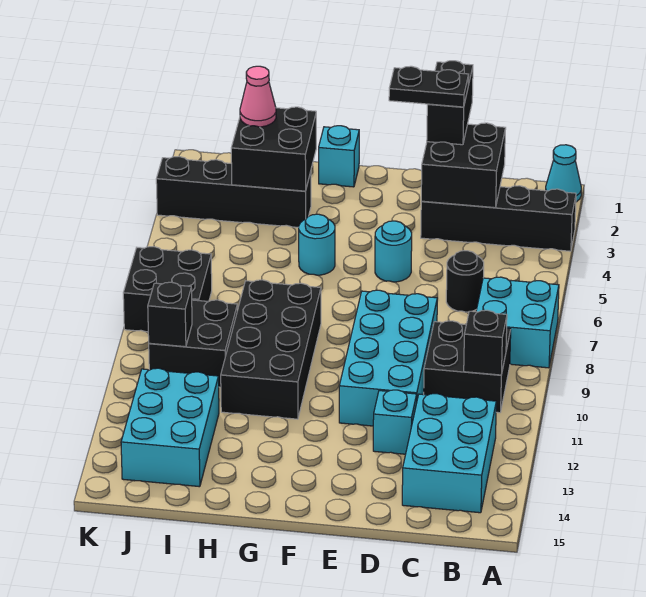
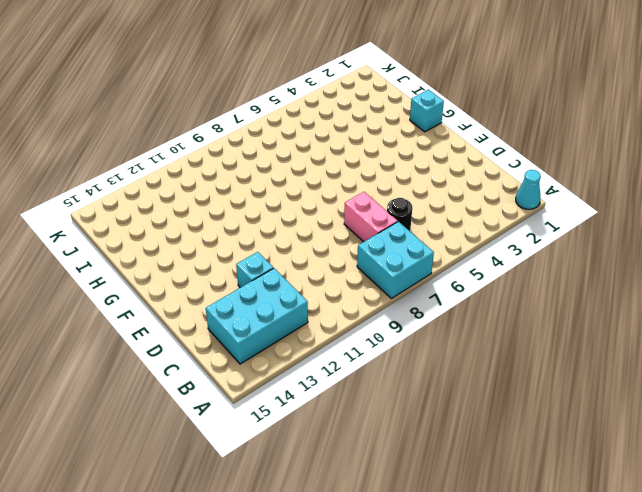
pink brick C7:D7 level 1 -> none
none -> black brick A3:D3 level 1
none -> black brick B9:C10 level 1
none -> cyan brick D8:E11 level 1

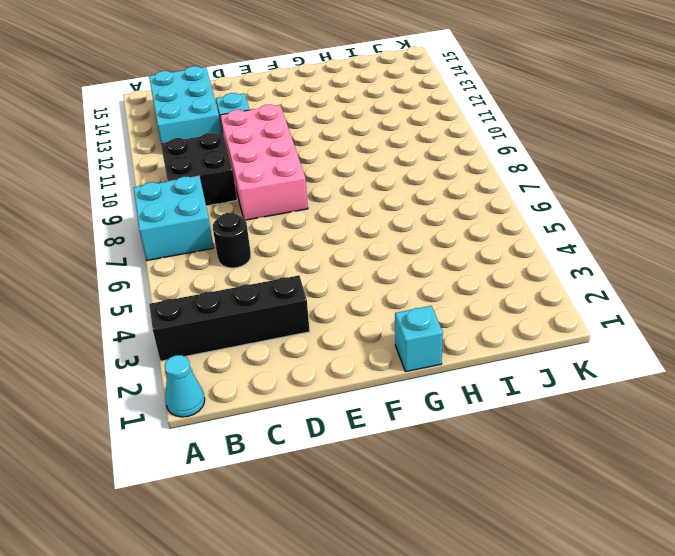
pink brick D8:E11 level 1 -> cyan brick D8:E11 level 1
none -> cyan round brick E5 level 1
none -> cyan round brick G5 level 1
none -> black brick G8:H11 level 1

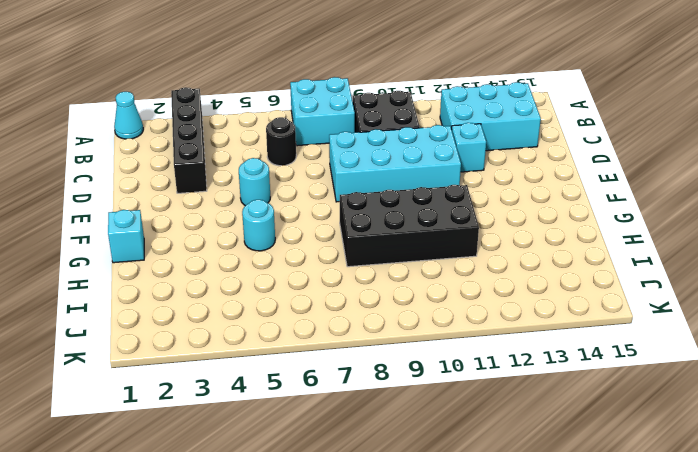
none -> black brick H3:K3 level 1
none -> black brick I9:J10 level 1
none -> cyan brick I12:J14 level 1

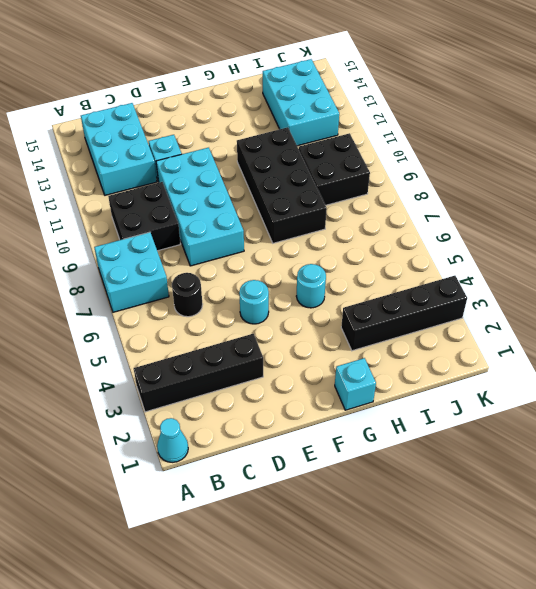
none -> black brick J7:K8 level 1
none -> black brick B10 level 2
none -> black brick C2:D3 level 2

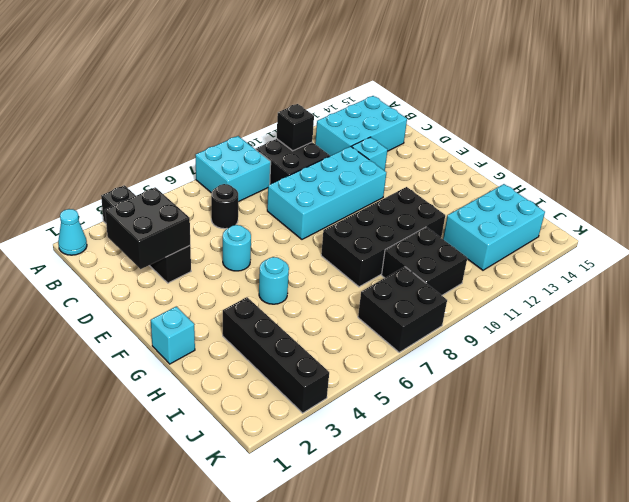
none -> black brick H2:I3 level 2
none -> black brick J10 level 2
none -> black brick D1:D2 level 3

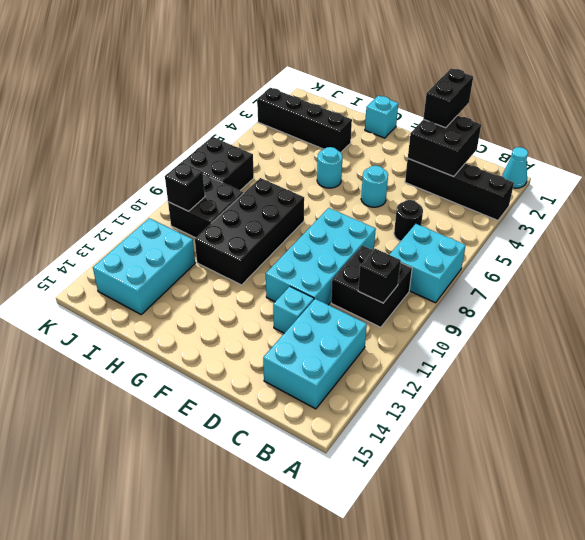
none -> black brick H2:I3 level 2
none -> pink cone I2 level 3
none -> black plate D2:E2 level 4

